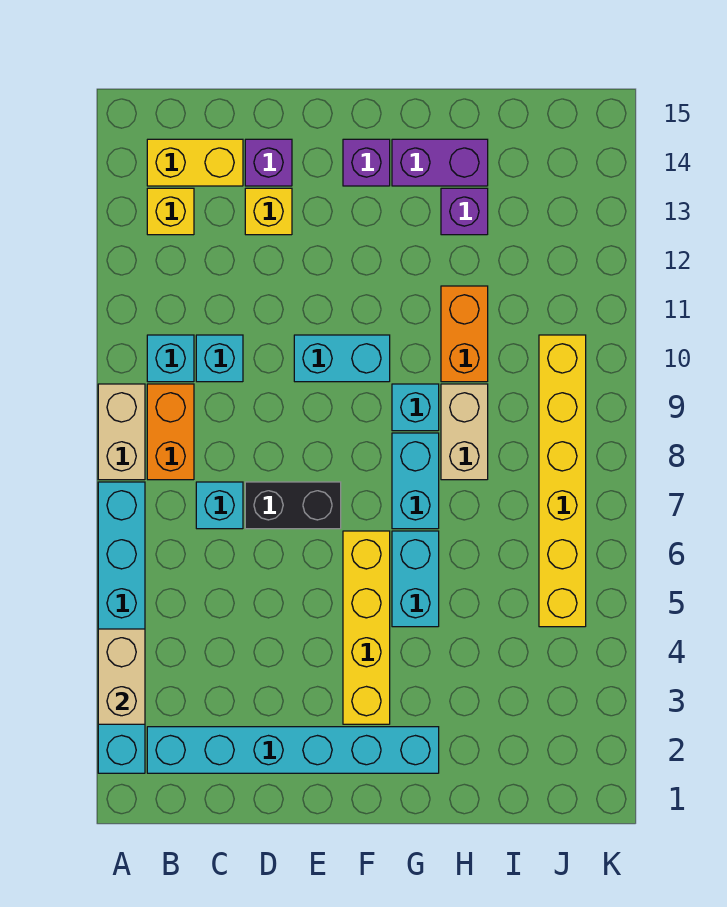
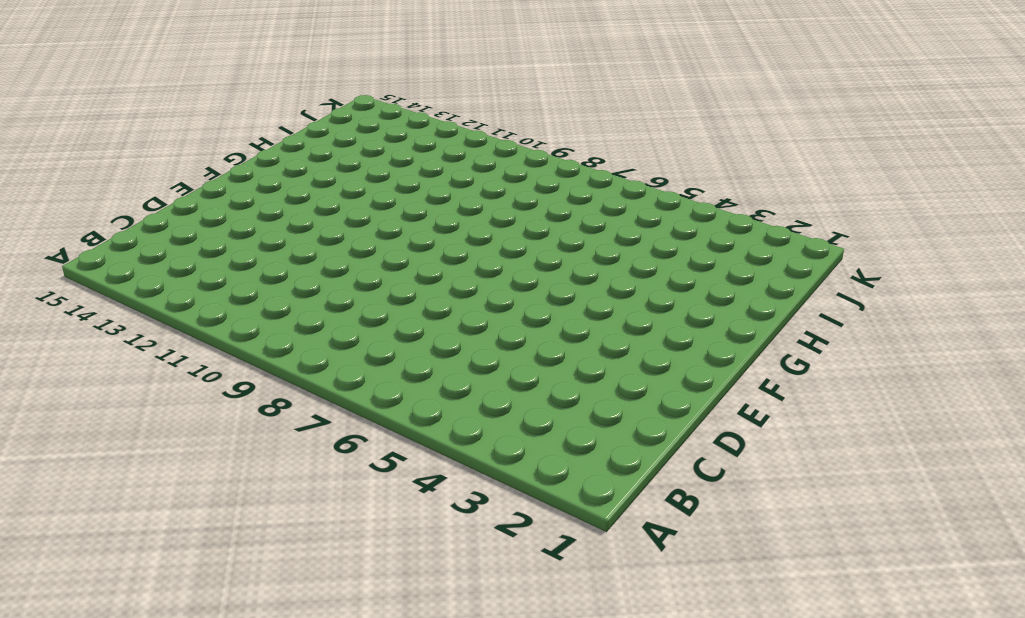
none -> cyan brick A2:A7 level 1
none -> tan brick A8:A9 level 1
none -> cyan brick B2:G2 level 1

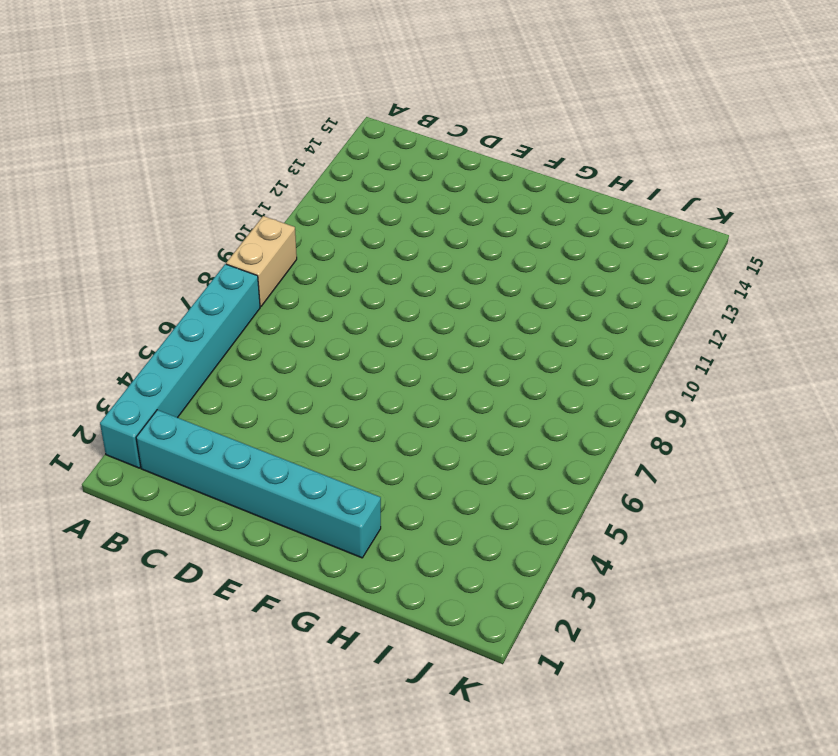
none -> orange brick B8:B9 level 1
none -> cyan brick B10 level 1
none -> yellow brick B13 level 1

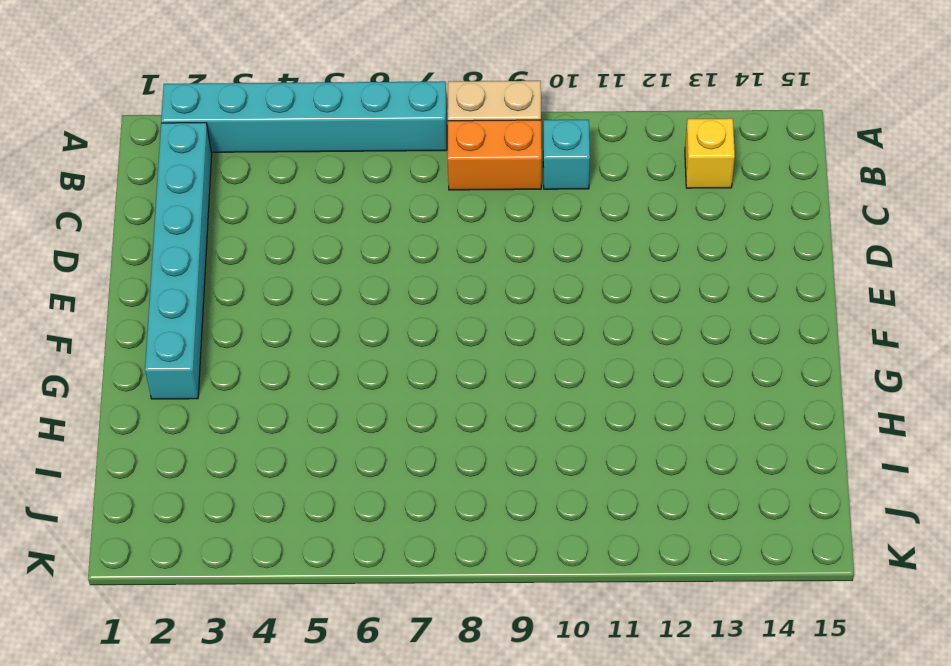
none -> yellow brick B14:C14 level 1
none -> cyan brick C7 level 1
none -> cyan brick C10 level 1

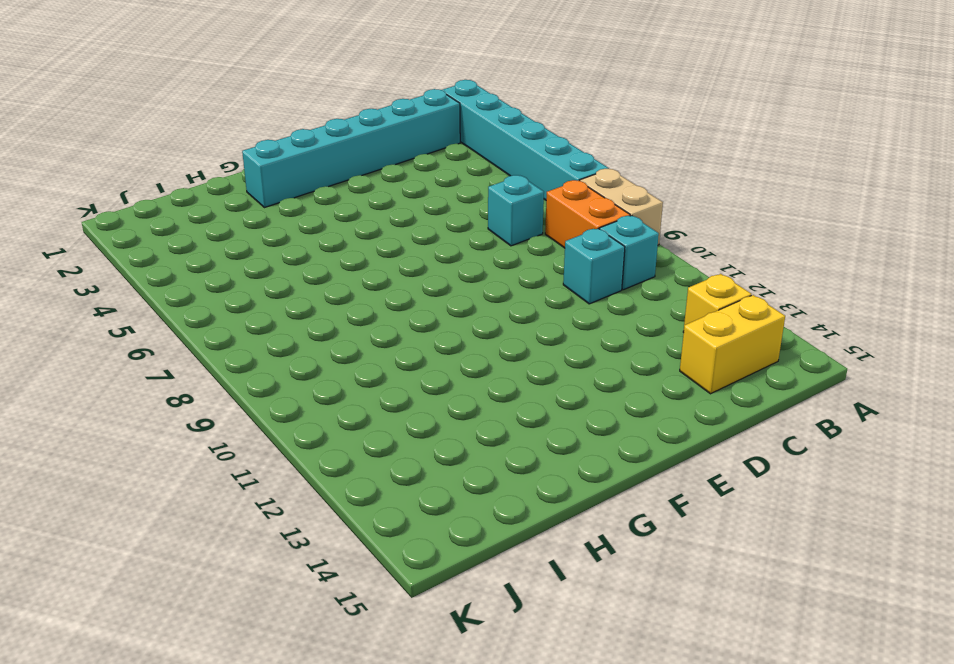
none -> black brick D7:E7 level 1
none -> yellow brick D13 level 1
none -> purple brick D14 level 1

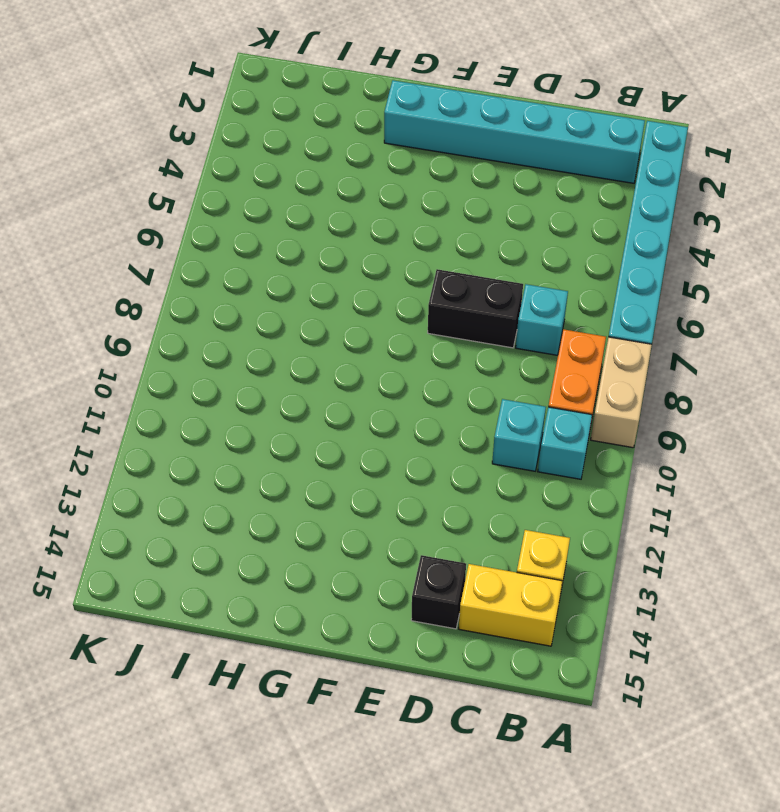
black brick D14 level 1 -> purple brick D14 level 1
none -> yellow brick D13 level 1
none -> cyan brick E10:F10 level 1
none -> yellow brick F3:F6 level 1

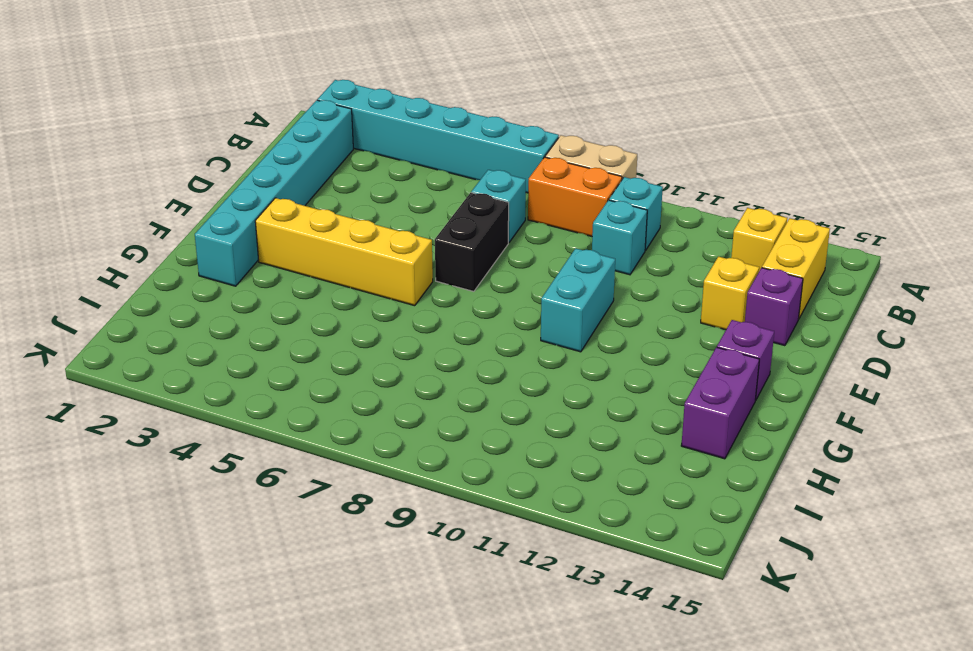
none -> cyan brick G5:G6 level 1
none -> cyan brick G7:G8 level 1
none -> cyan brick G9 level 1

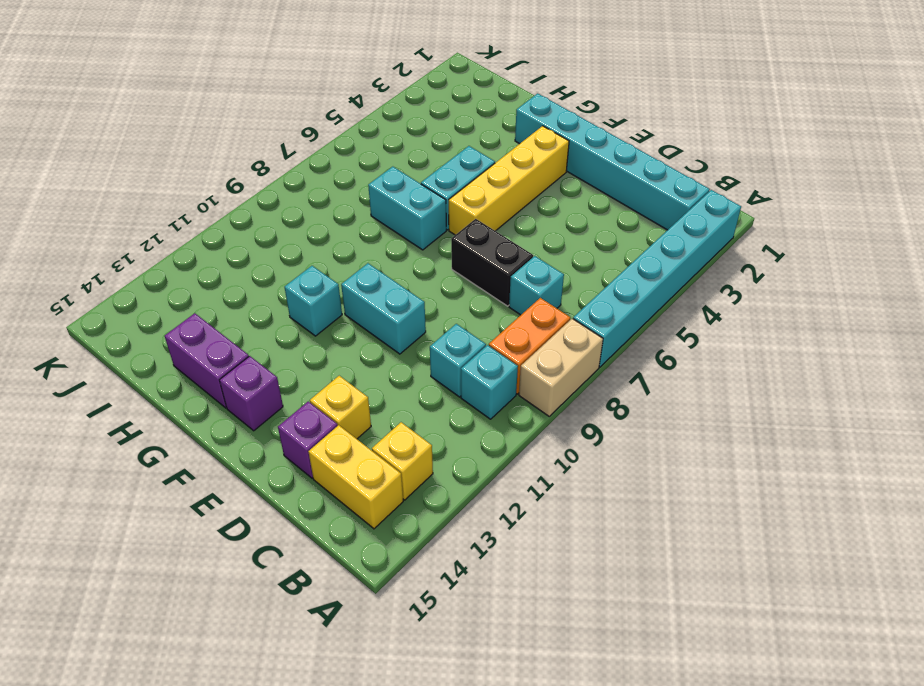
cyan brick G7:H7 level 1 -> cyan brick G7:G8 level 1
cyan brick G11 level 1 -> cyan brick G9 level 1
none -> tan brick H8:H9 level 1
none -> orange brick H10:H11 level 1
none -> purple brick H13 level 1

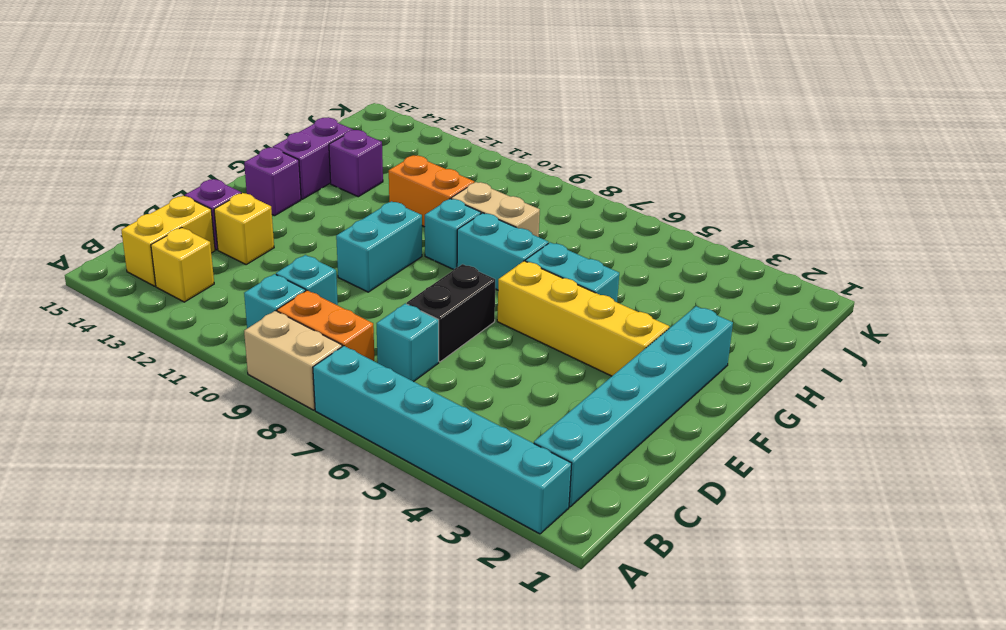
none -> yellow brick J5:J10 level 1
none -> tan brick A3:A4 level 2

